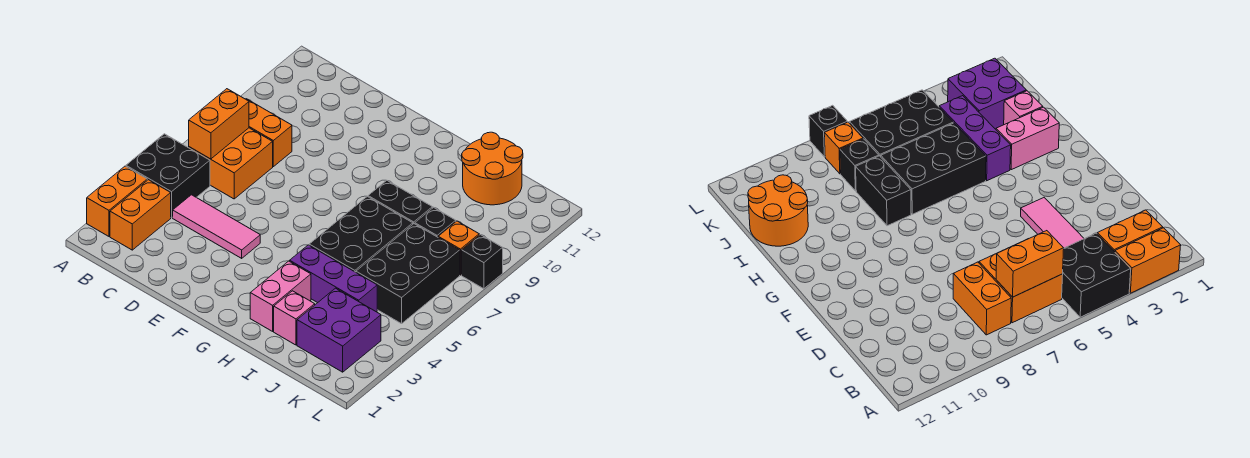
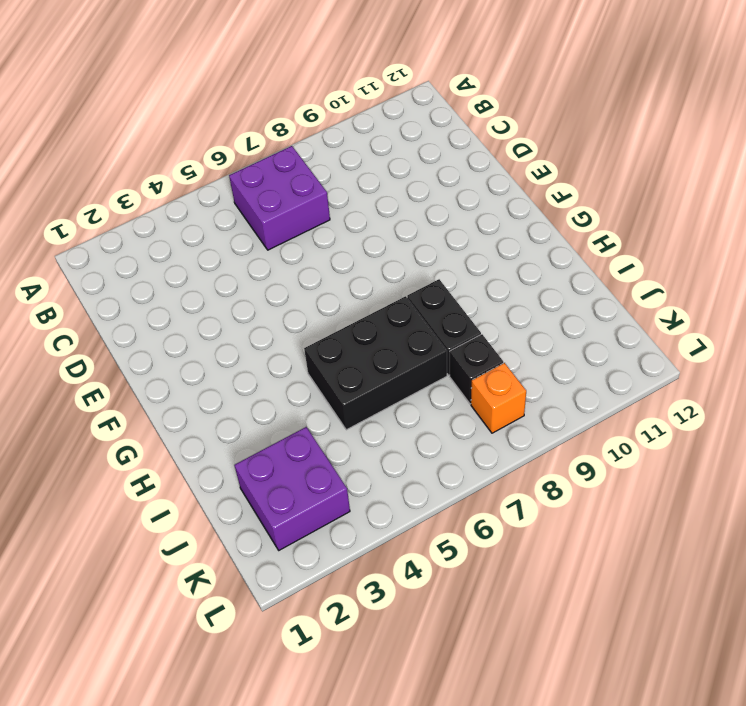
purple brick B6:C7 level 1 -> orange brick B6:C7 level 1
none -> orange brick A2:A3 level 1
none -> black brick A4:B5 level 1
none -> orange brick B2:B3 level 1

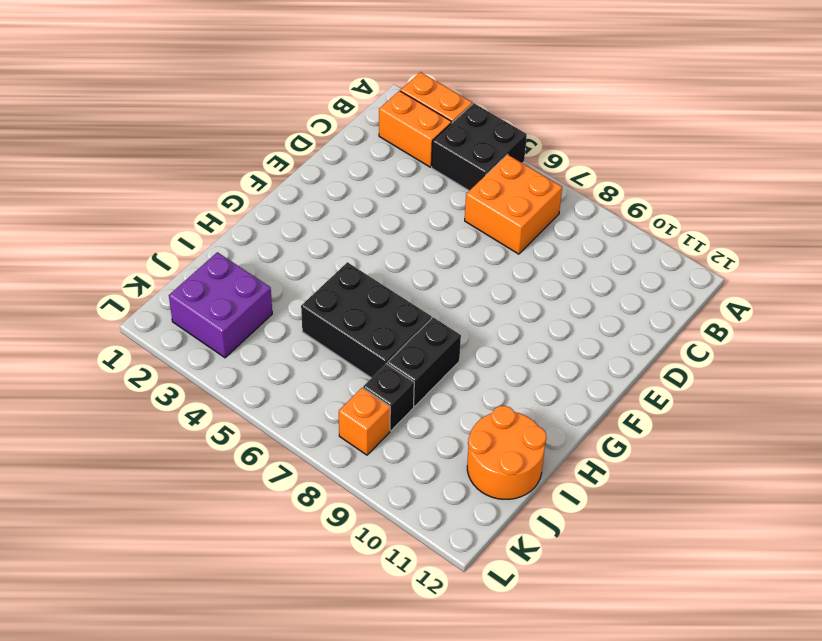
none -> orange brick B8:C8 level 1
none -> pink tile C4:E4 level 1
none -> pink brick H2:H3 level 1

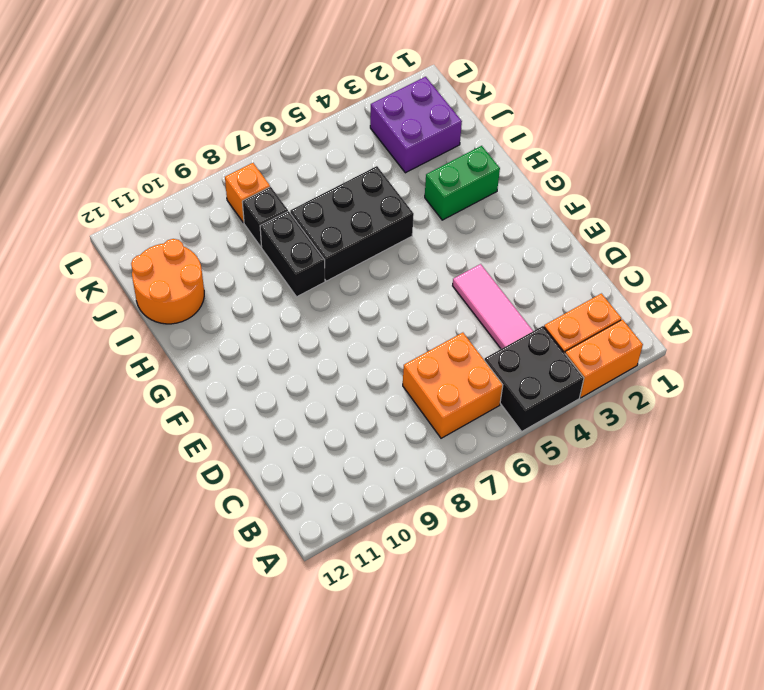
green brick H2:H3 level 1 -> pink brick H2:H3 level 1
none -> orange brick B8:C8 level 1
none -> purple brick H4:J4 level 1
none -> pink brick I2 level 1

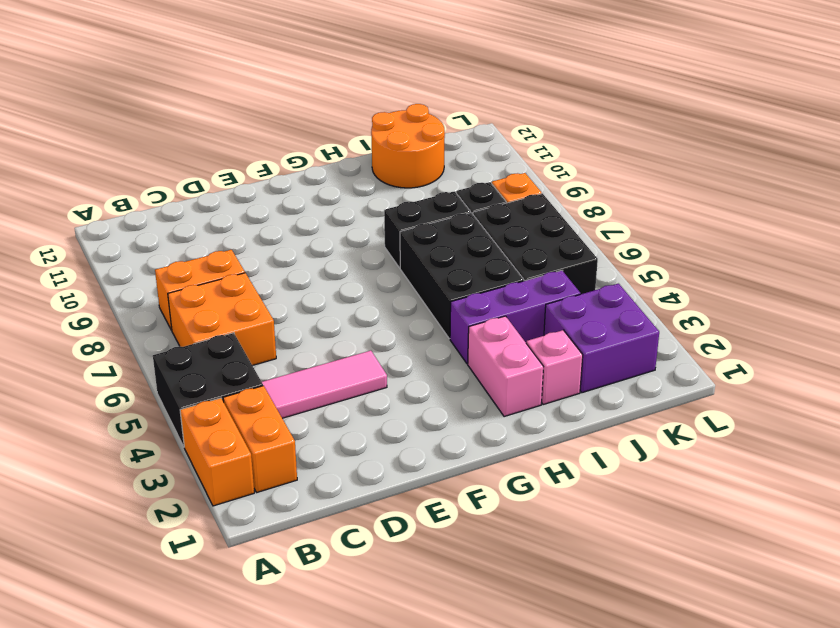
none -> black brick L8 level 1
none -> orange brick B6:B7 level 2

